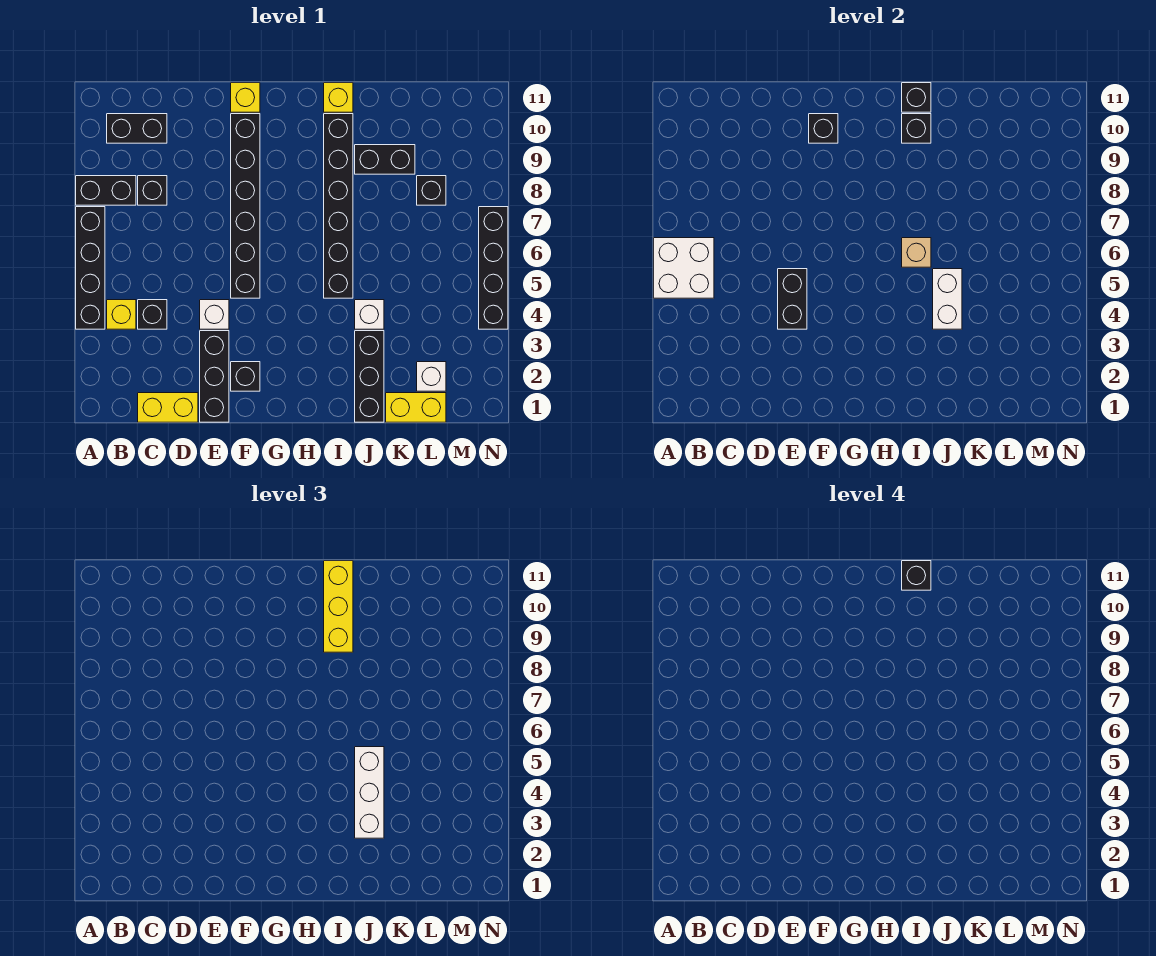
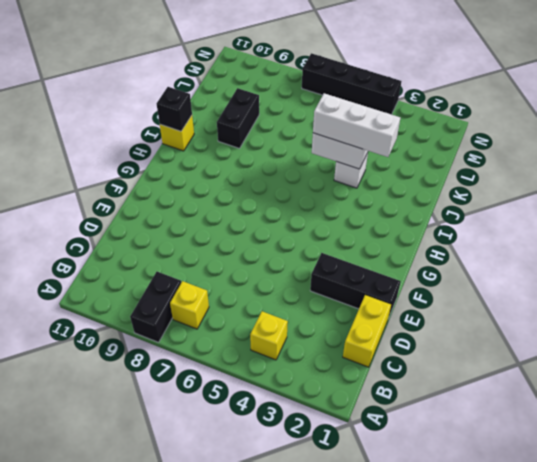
yellow brick B7 level 1 -> yellow brick F11 level 1
none -> black brick A4:A7 level 1
none -> black brick B10:C10 level 1
none -> black brick C4 level 1
none -> black brick C8 level 1

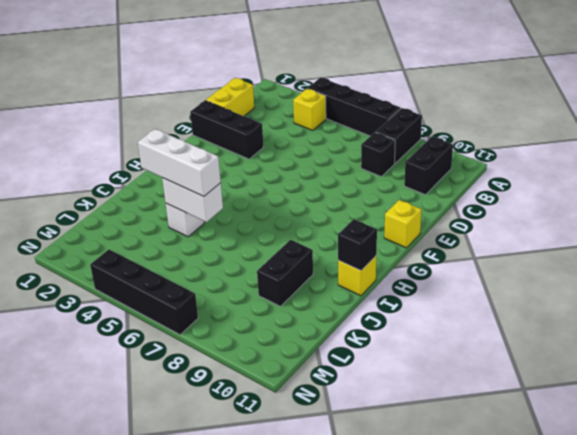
none -> black brick C4 level 1
none -> white brick E4 level 1
none -> black brick F2 level 1
none -> black brick F5:F10 level 1

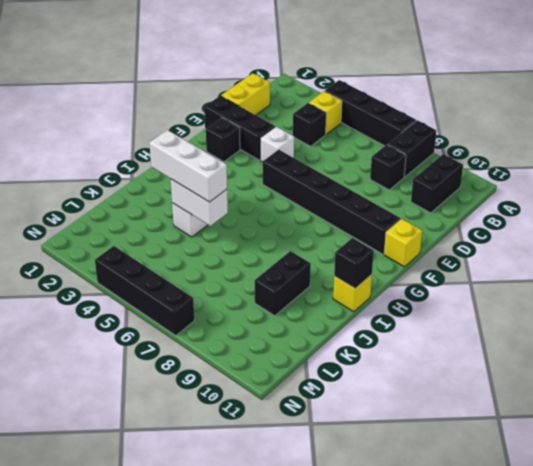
none -> black brick I5:I10 level 1
none -> black brick J1:J3 level 1
none -> yellow brick K1:L1 level 1
none -> white brick L2 level 1

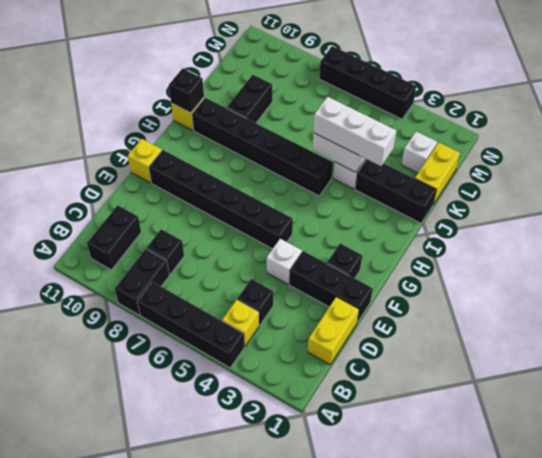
none -> black brick L8 level 1
none -> white brick A5:B6 level 2
none -> black brick E4:E5 level 2
none -> black brick F10 level 2

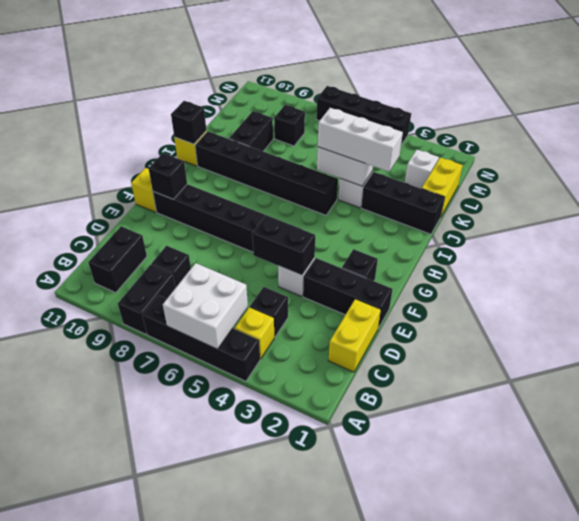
none -> tan brick I6 level 2
none -> black brick I10 level 2
none -> yellow brick I9:I11 level 3
none -> black brick I11 level 4

